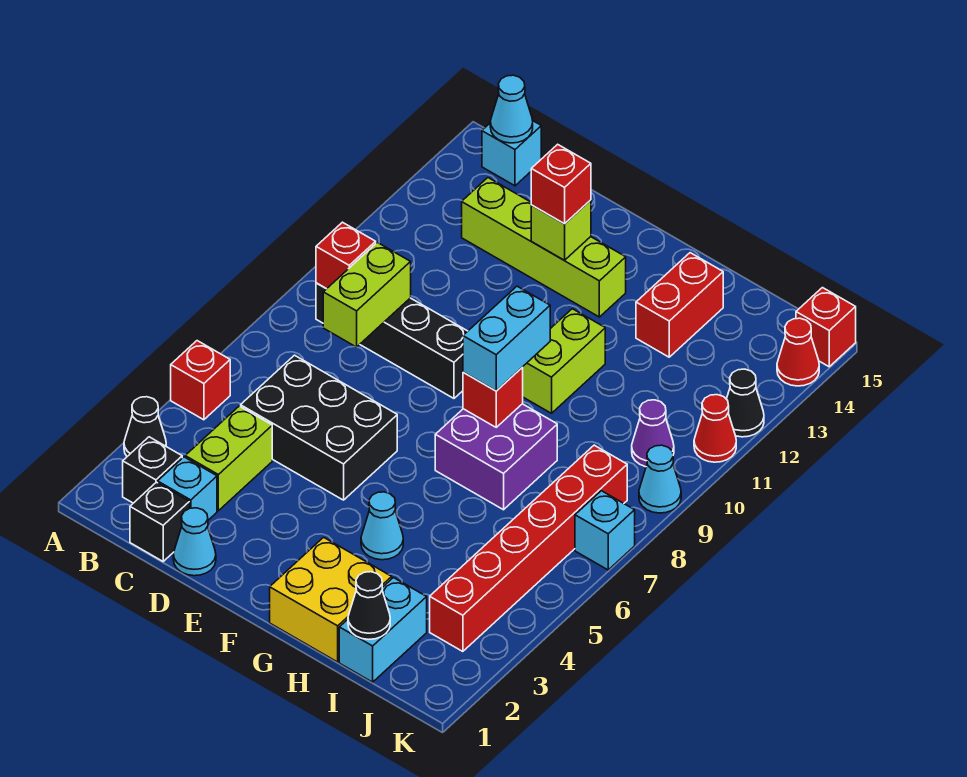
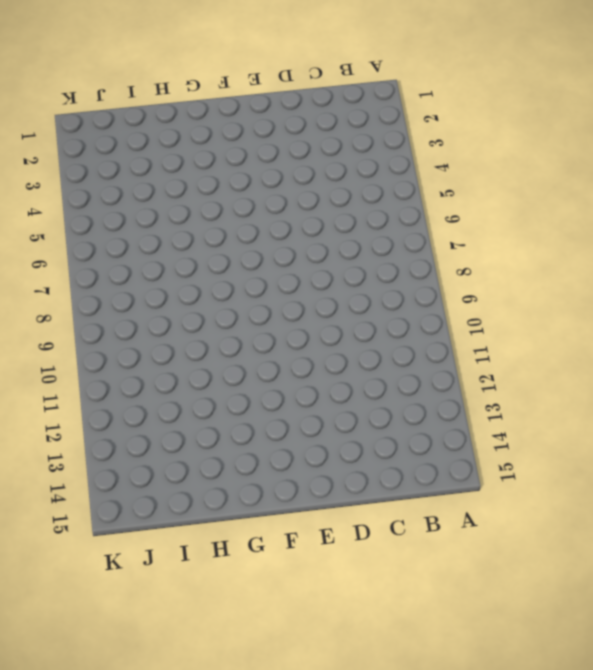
none -> black cone A3 level 1
none -> red brick A5 level 1
none -> black brick B2 level 1
none -> black brick B9:E9 level 1

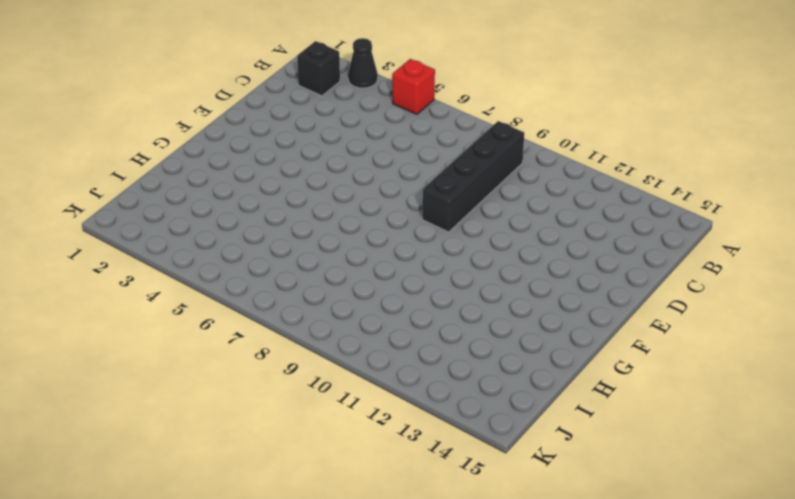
none -> cyan brick B15 level 1
none -> black brick C1 level 1
none -> cyan brick C2 level 1
none -> lime brick C3:C4 level 1

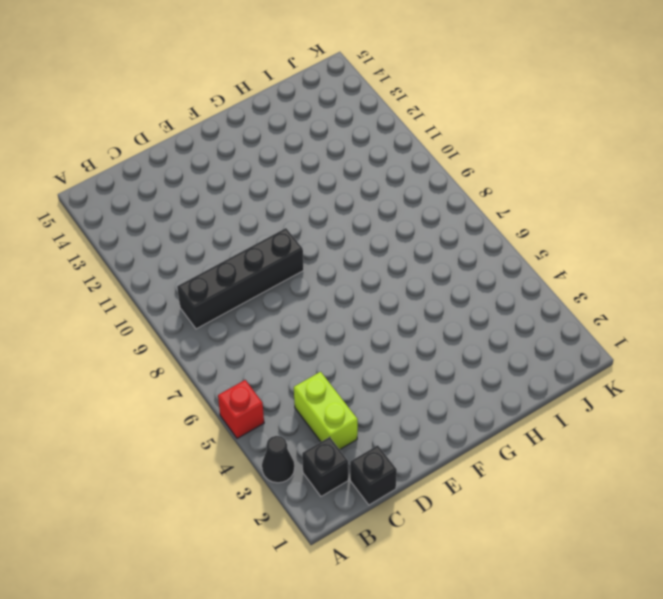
none -> cyan brick B15 level 1
none -> cyan brick C2 level 1
none -> black brick C5:E6 level 1
none -> lime brick C13:F13 level 1

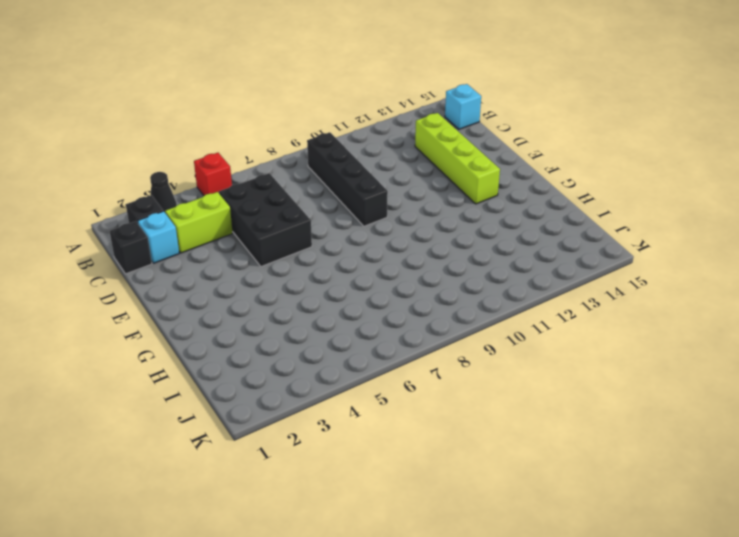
none -> cyan cone D1 level 1
none -> yellow brick G1:H2 level 1
none -> cyan cone G4 level 1
none -> purple brick G7:H8 level 1

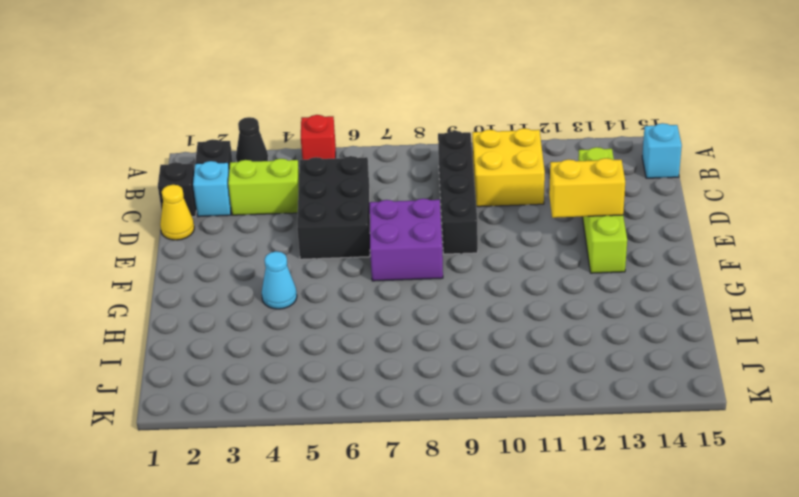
yellow brick B10:C11 level 1 -> yellow brick G1:H2 level 1
yellow cone D1 level 1 -> cyan cone D1 level 1
purple brick E7:F8 level 1 -> purple brick G7:H8 level 1
yellow brick E12:E13 level 2 -> lime brick E13 level 2
none -> lime brick G10:G11 level 1
none -> red brick H13:H14 level 1
none -> cyan brick I1:I2 level 1
none -> red brick J3:J8 level 1

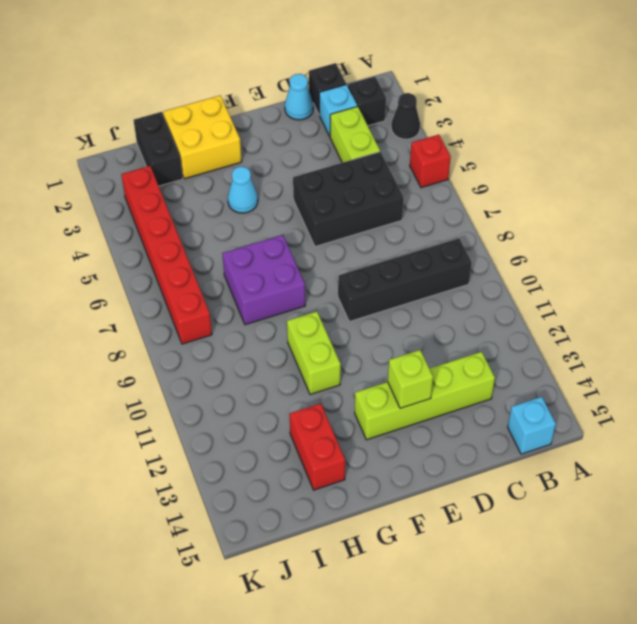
black brick I1:I2 level 1 -> cyan brick I1:I2 level 1
none -> purple cone J10 level 1
none -> cyan brick K7 level 1
none -> cyan cone K9 level 1
none -> red cone K11 level 1

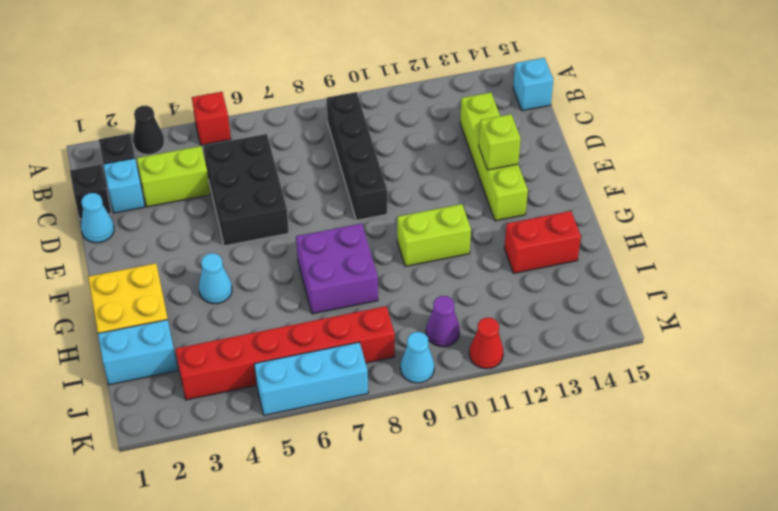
cyan brick K5:K7 level 1 -> cyan brick K7 level 1
none -> black cone K12 level 1
none -> red cone K14 level 1
none -> red brick K15 level 1
none -> red brick B9 level 2

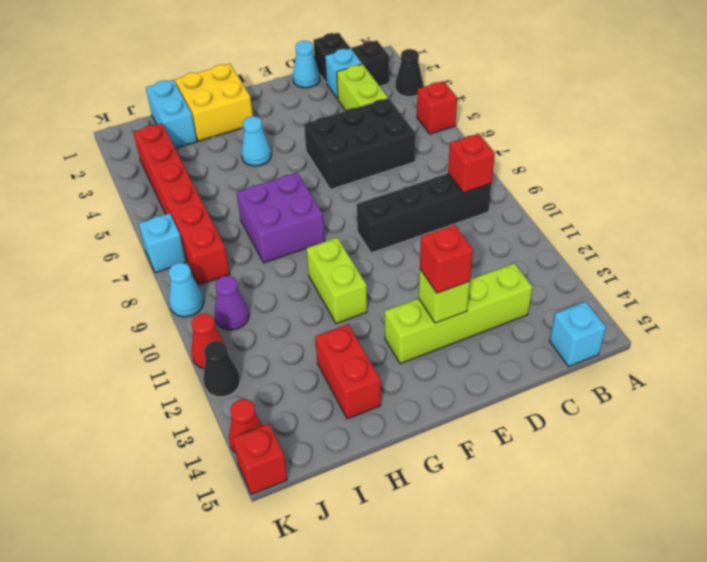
none -> cyan cone B15 level 2
none -> lime brick C8:C9 level 2
none -> red brick G8 level 2
none -> black cone I1 level 2

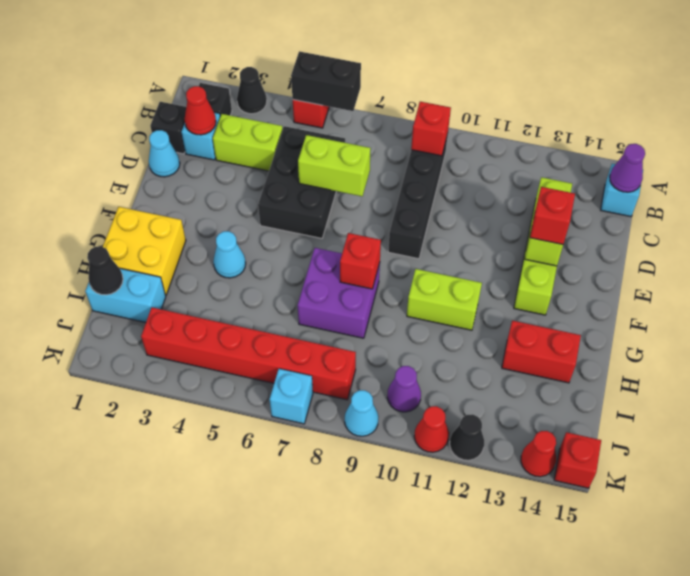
black brick A5:A6 level 2 -> none
purple cone B15 level 2 -> cyan cone B15 level 2
red cone C2 level 2 -> none
lime brick D6:D7 level 2 -> lime brick C8:C9 level 2
none -> cyan brick G8:G9 level 3

